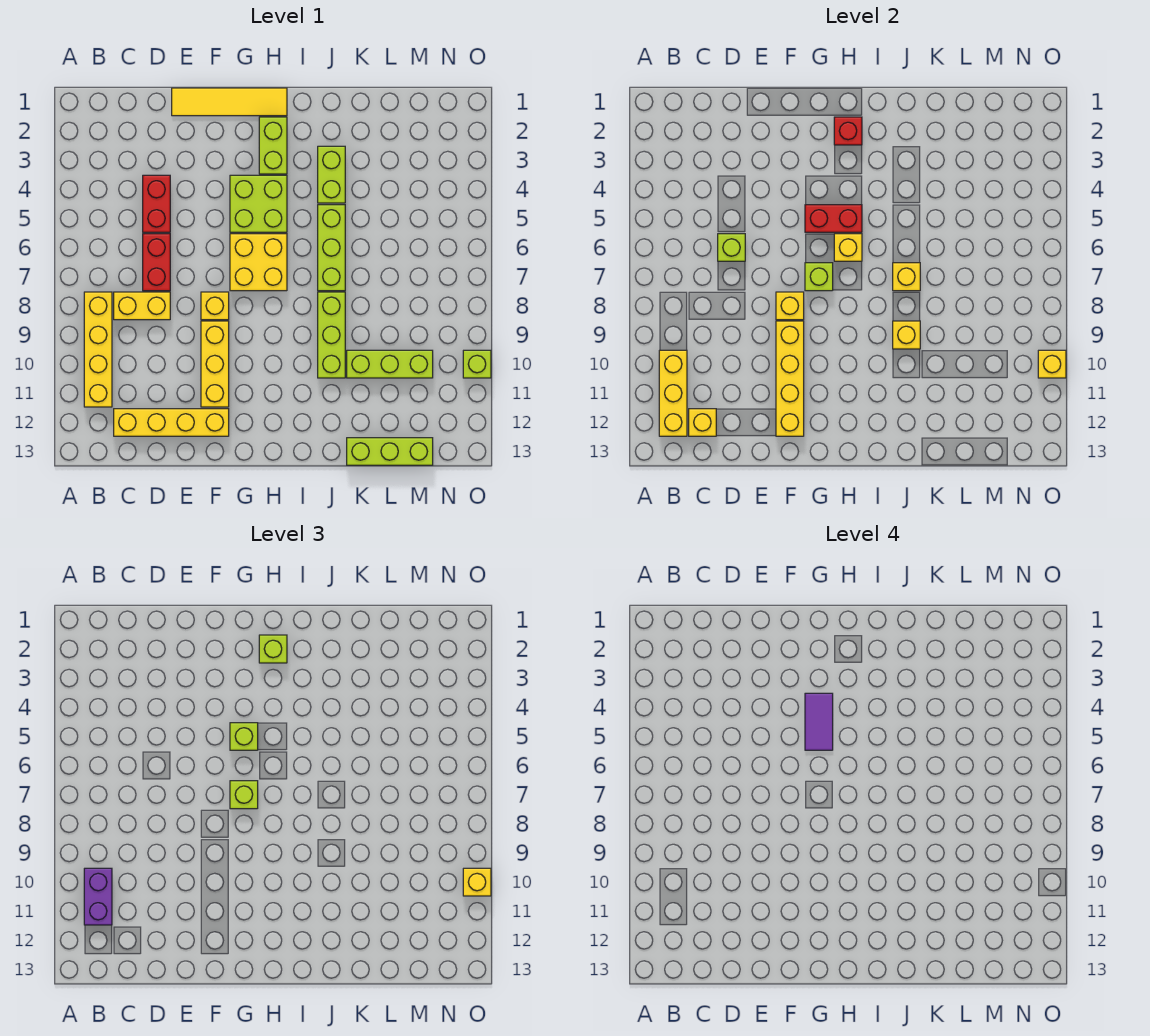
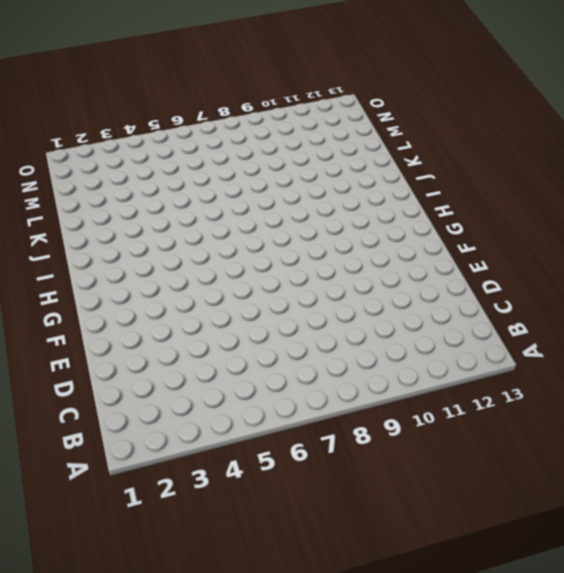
none -> yellow brick B8:B11 level 1
none -> yellow brick C8:D8 level 1
none -> yellow brick C12:F12 level 1
none -> red brick D4:D5 level 1

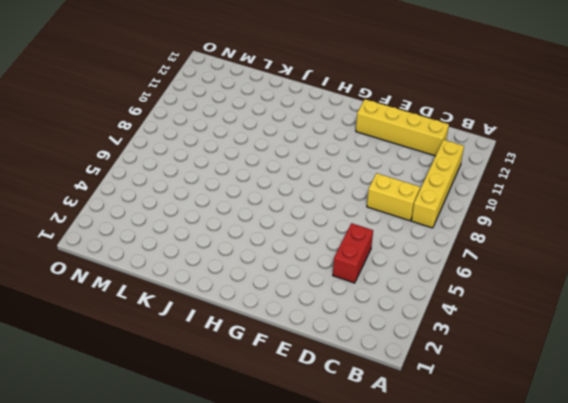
none -> red brick D6:D7 level 1
none -> yellow tile E1:H1 level 1
none -> yellow brick F8 level 1
none -> yellow brick F9:F11 level 1

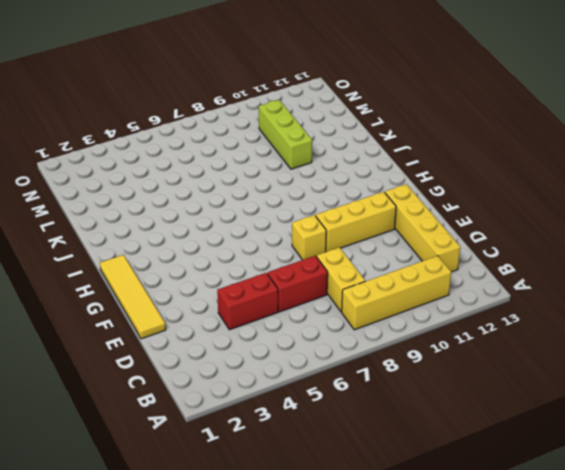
none -> lime brick G4:H5 level 1
none -> yellow brick G6:H7 level 1
none -> lime brick H2:H3 level 1
none -> lime brick J3:J4 level 1

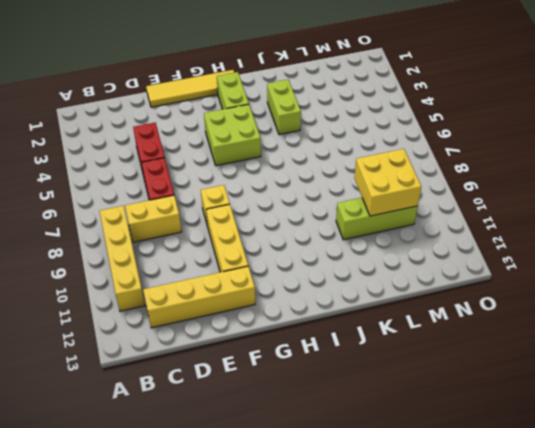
yellow brick L9:M10 level 2 -> yellow brick G6:H7 level 1
none -> lime brick J5:J7 level 1
none -> lime brick J8:J10 level 1
none -> lime brick K13:M13 level 1
none -> lime brick O10 level 1

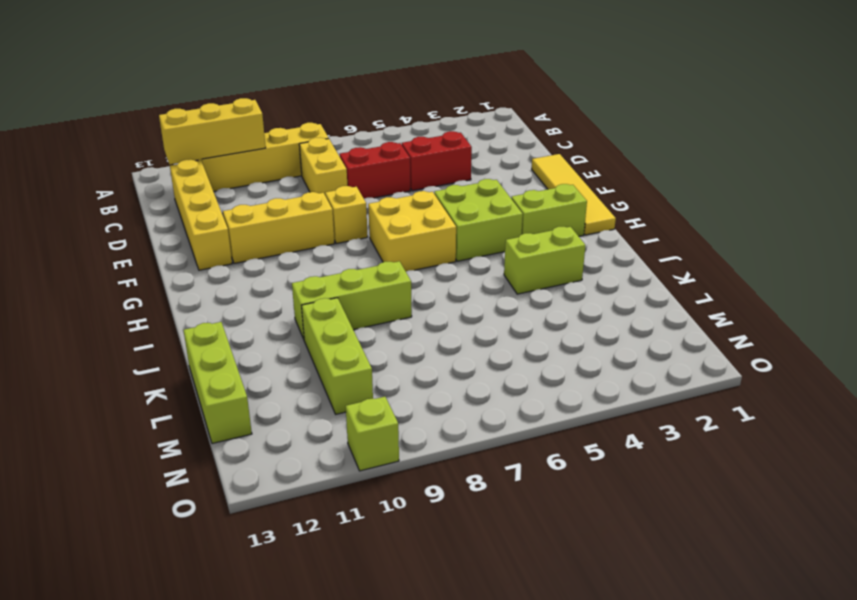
none -> lime brick J5:J7 level 1
none -> yellow brick C12 level 2
none -> lime brick D6 level 2
none -> yellow brick F8 level 2

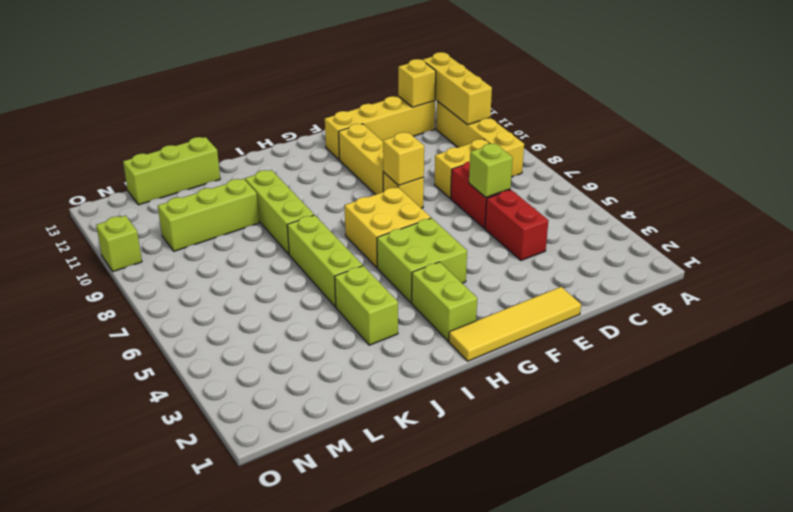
none -> yellow brick F9:F12 level 2
none -> red brick G5:H5 level 2
none -> lime brick G7 level 2
none -> red brick H2 level 2

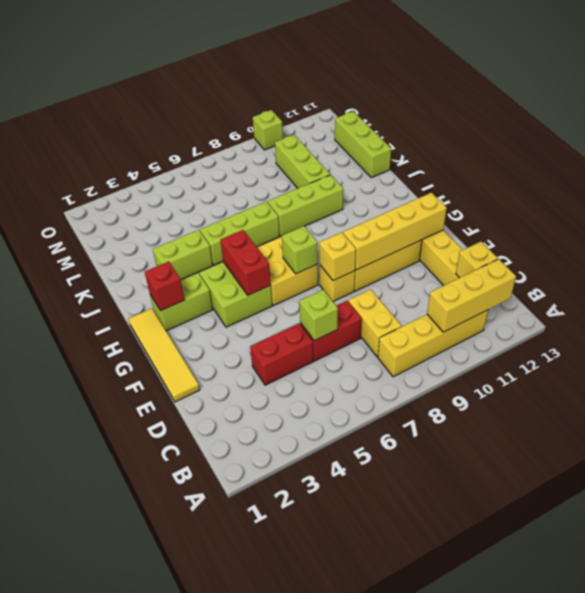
none -> yellow brick H6 level 2
none -> yellow brick J7 level 2
none -> yellow brick J9 level 2
none -> yellow brick O10 level 2

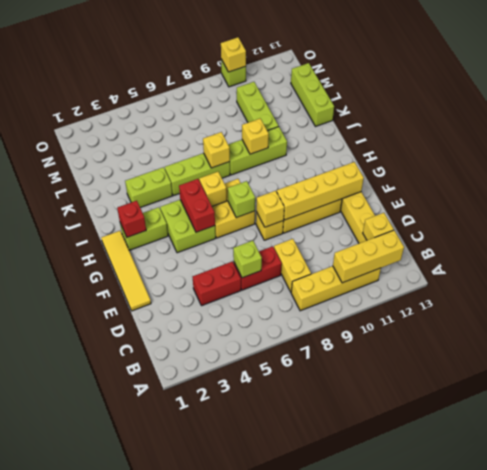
none -> purple brick B10:B11 level 3
none -> lime brick G5 level 3
none -> lime brick G7 level 3
none -> lime brick H2 level 3

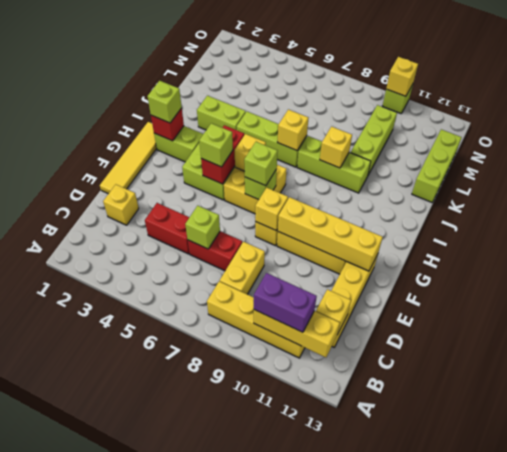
yellow brick D2 level 1 -> yellow brick O10 level 3
none -> purple tile G4:G5 level 4

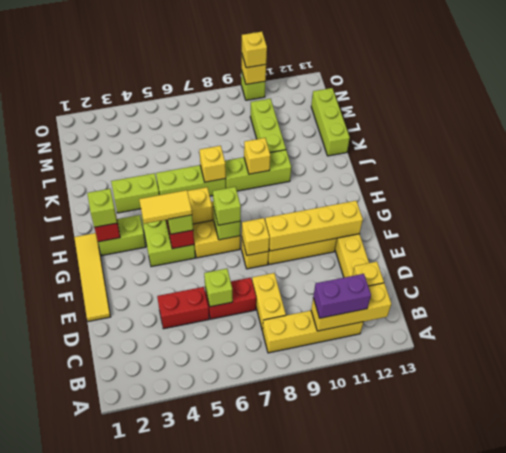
yellow tile G4:G5 level 4 -> purple tile G4:G5 level 4

